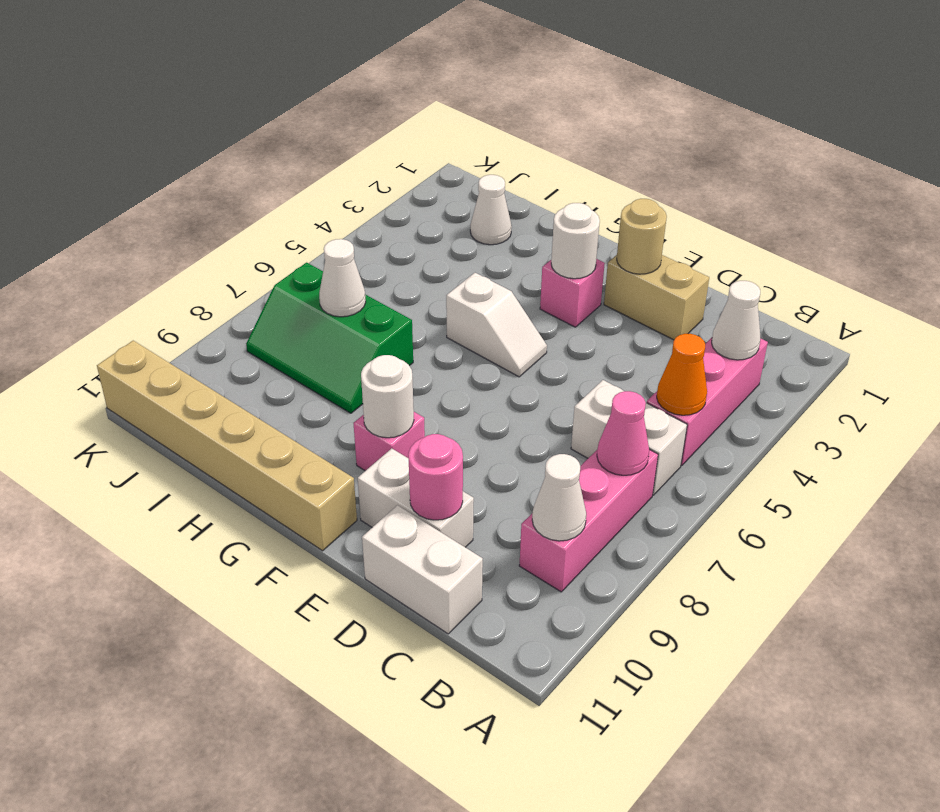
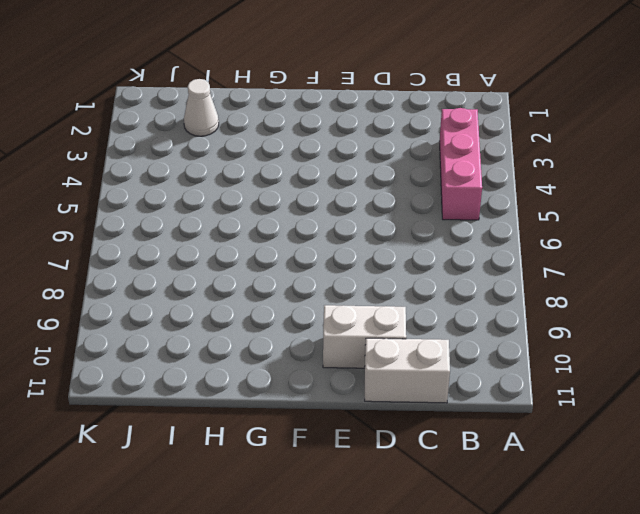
none -> white brick B6:C6 level 1
none -> pink brick B7:B9 level 1
none -> tan brick D2:E2 level 1

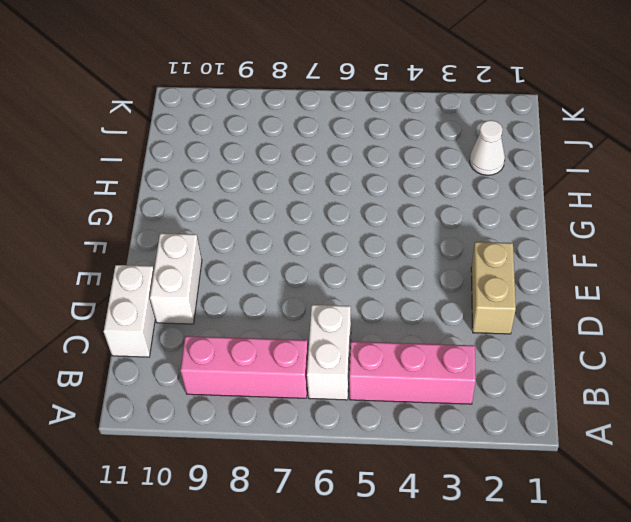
none -> pink brick F3 level 1
none -> white slope F5:G5 level 1 top G
none -> pink brick F9 level 1

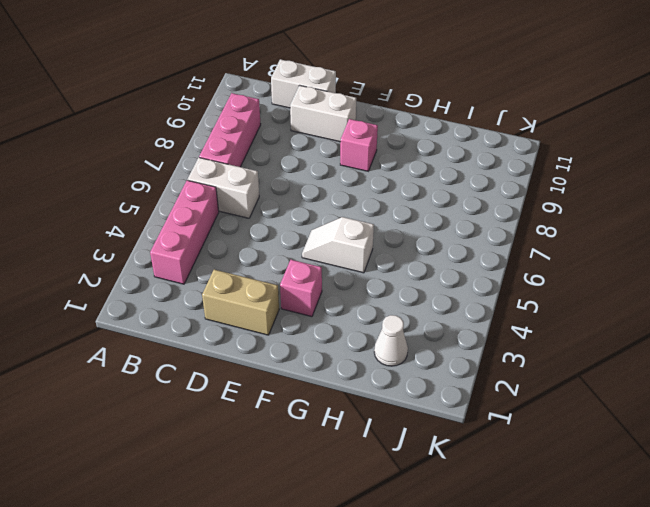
none -> tan brick F11:K11 level 1
none -> green slope H7:J8 level 1 top 7
none -> white cone B3 level 2

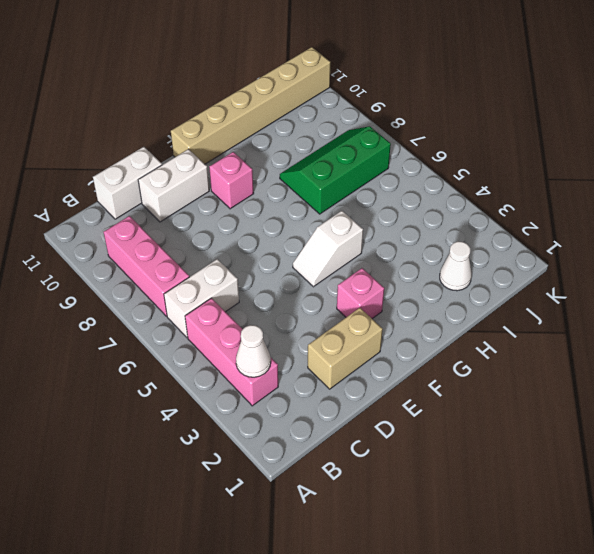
none -> orange cone B5 level 2
none -> pink cone B7 level 2
none -> white cone B9 level 2

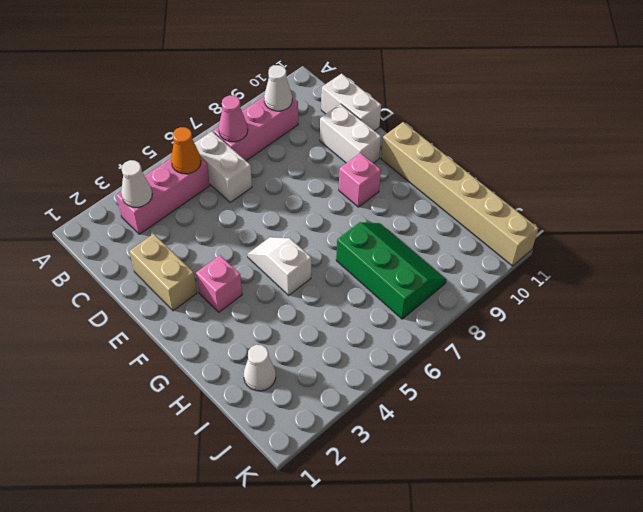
none -> pink round brick D10 level 2
none -> tan round brick E2 level 2
none -> white round brick F3 level 2

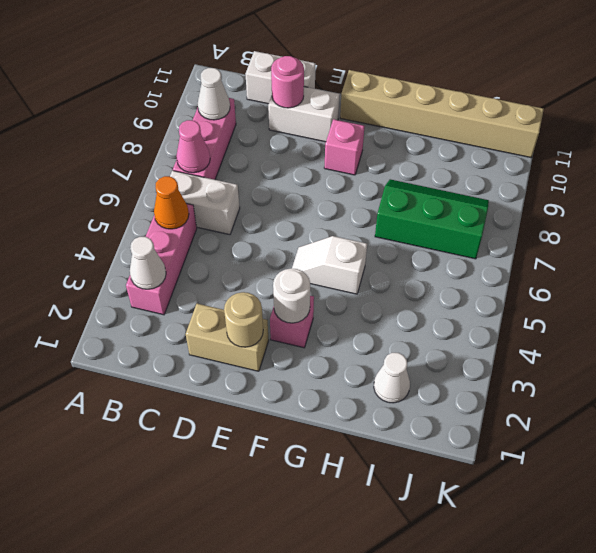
none -> white round brick F9 level 2
none -> white cone I7 level 2

